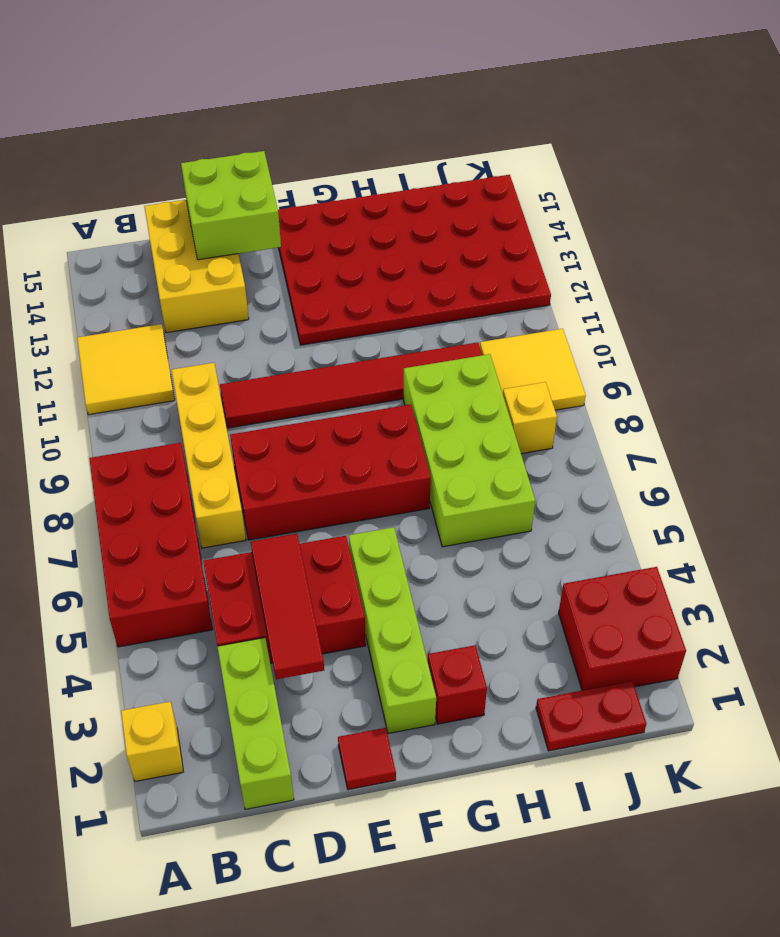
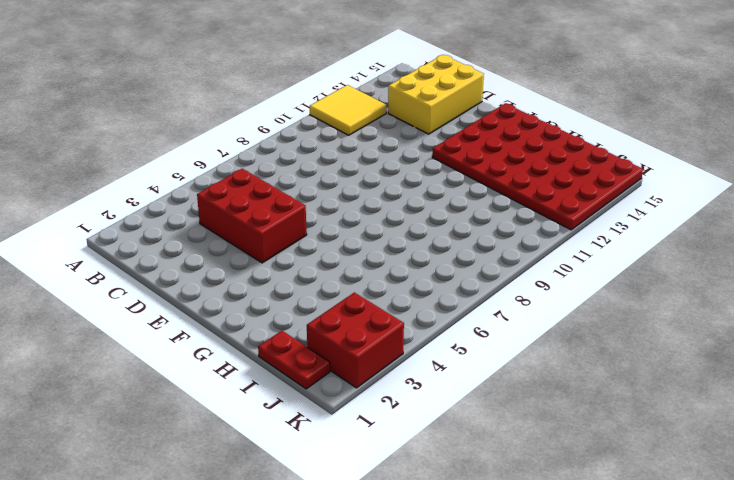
none -> yellow brick A2 level 1
none -> red brick A5:B8 level 1
none -> lime brick C1:C3 level 1

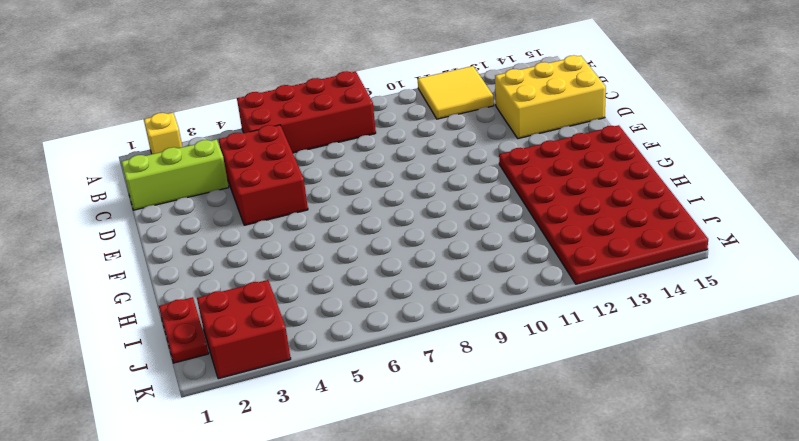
none -> yellow brick C7:C10 level 1
none -> red brick D7:G8 level 1
none -> red tile D10:I10 level 1

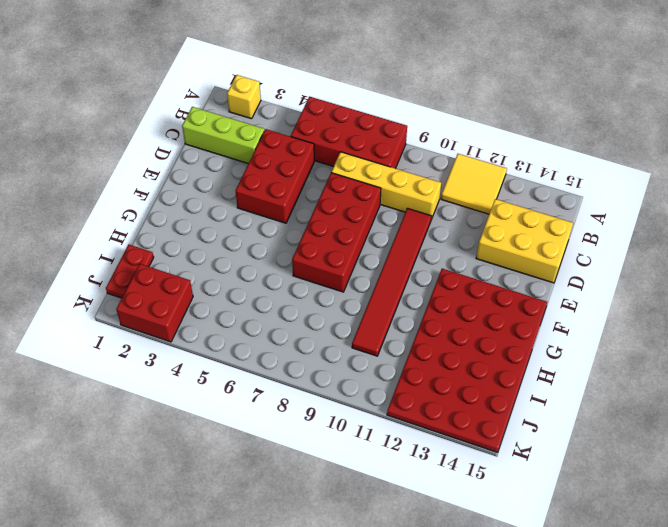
none -> red tile E1 level 1
none -> lime brick F2:F5 level 1
none -> red brick G2 level 1

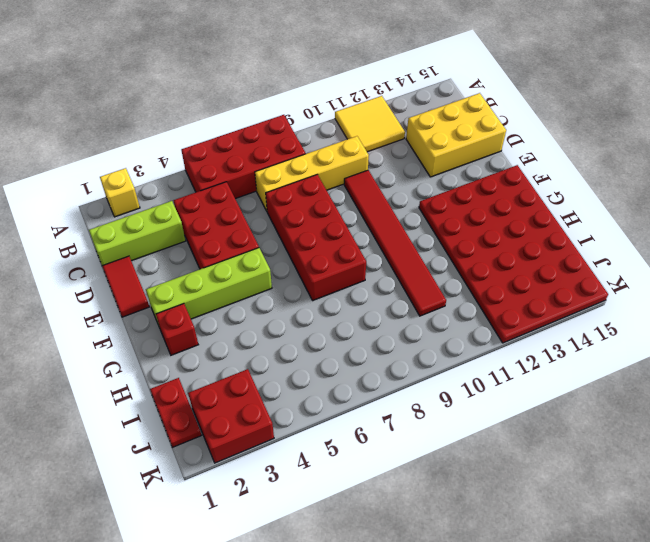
red tile D1:E1 level 1 -> red tile E1 level 1
none -> lime brick H6:I9 level 1
none -> yellow brick J8 level 1
none -> yellow tile J9:K10 level 1

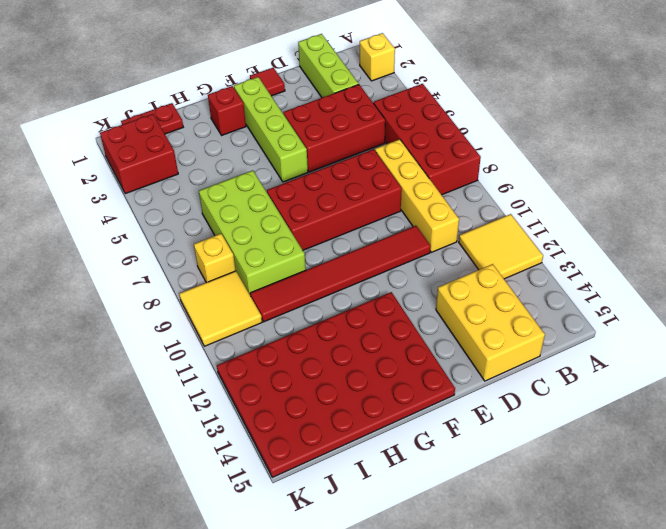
none -> red tile D3:D5 level 2
none -> lime brick D14:E15 level 2

